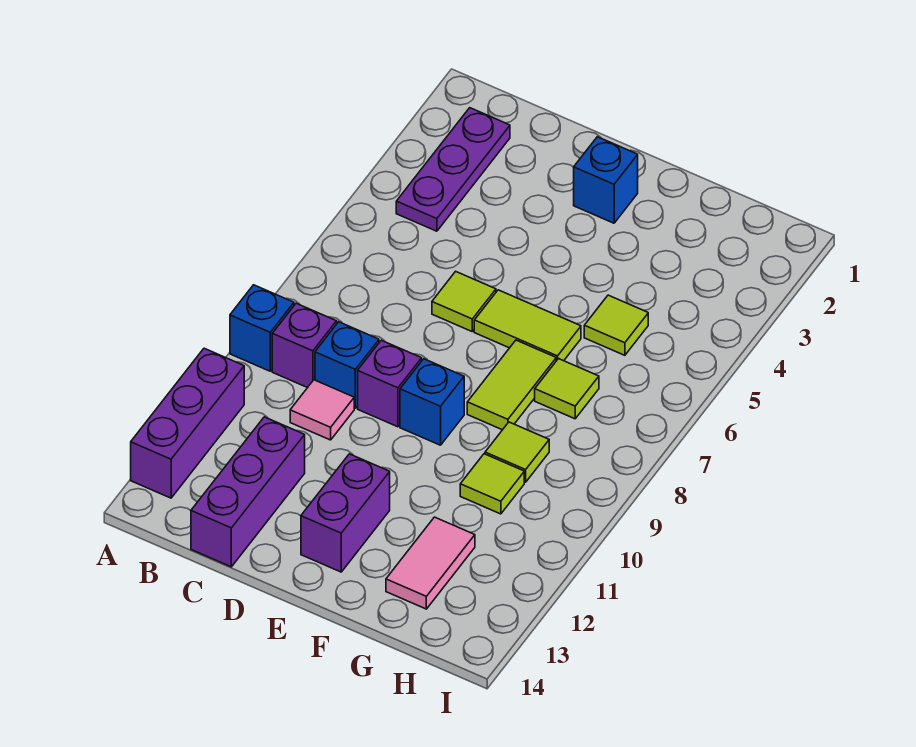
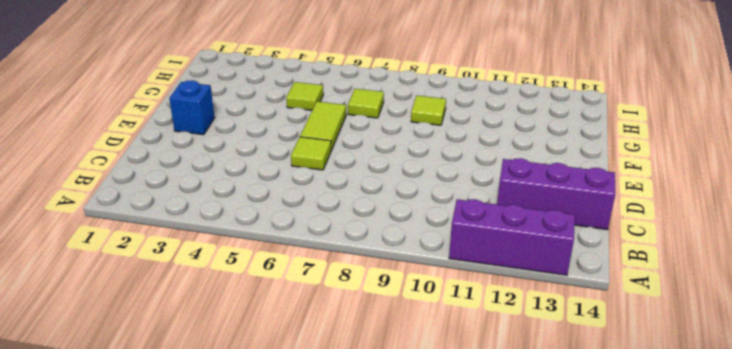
none -> blue brick A9 level 1
none -> purple plate B2:B4 level 1
none -> purple brick B9 level 1

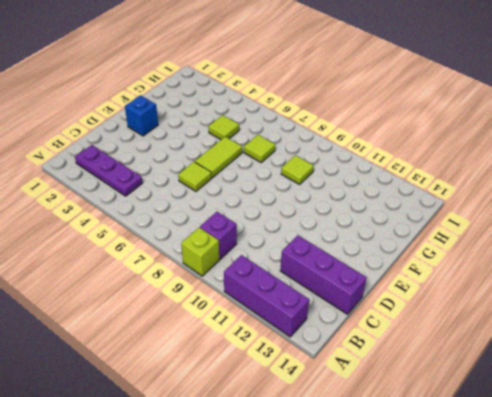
lime brick A9 level 1 -> blue brick A9 level 1
none -> blue brick C9 level 1
none -> pink tile C10 level 1
none -> purple brick D9 level 1

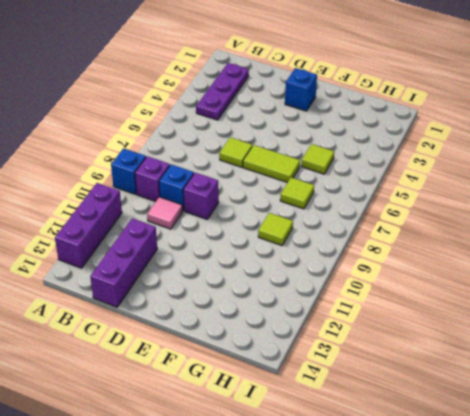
none -> blue brick E9 level 1
none -> purple brick E12:E13 level 1
none -> lime tile F7:F8 level 1

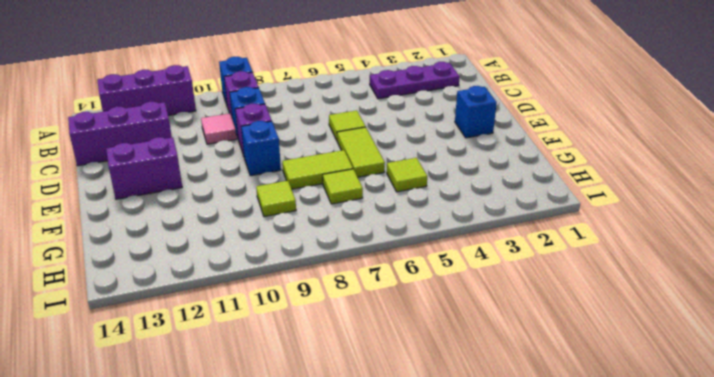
none -> lime tile G10 level 1
none -> pink tile G12:G13 level 1

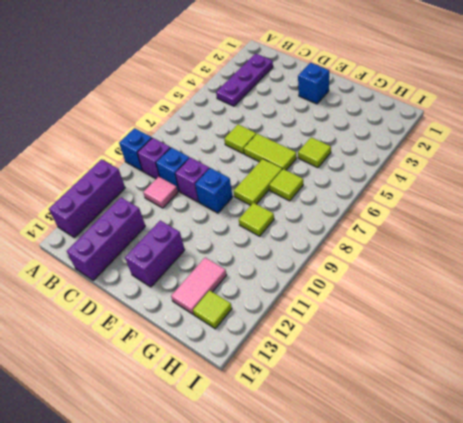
lime tile H13 level 1 -> lime tile G10 level 1

